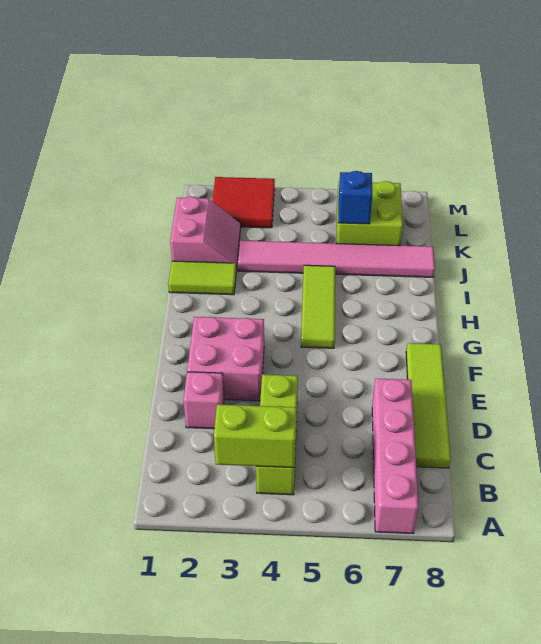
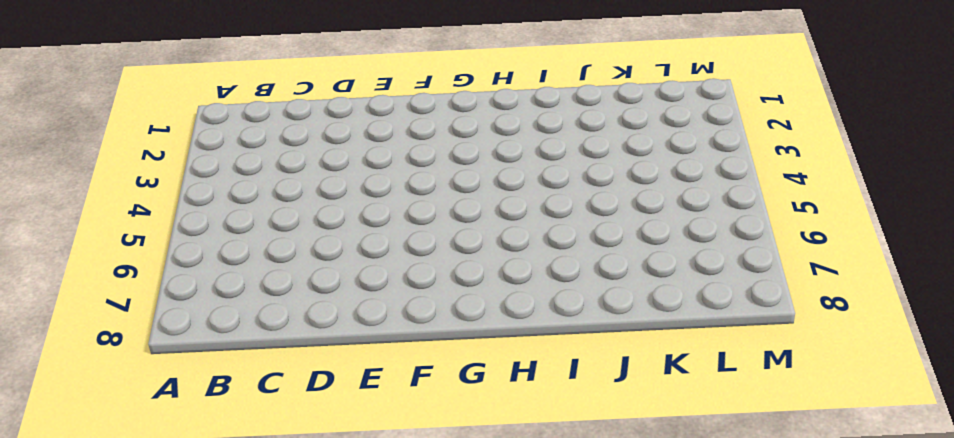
none -> pink brick A7:D7 level 1
none -> lime brick B4:D4 level 1
none -> lime tile C8:F8 level 1

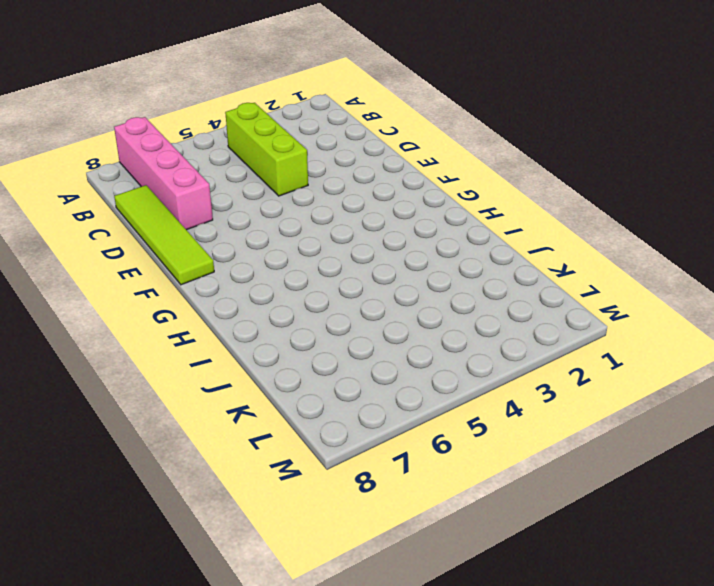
none -> pink brick D2 level 1
none -> pink brick E2:F3 level 1
none -> lime tile G5:I5 level 1

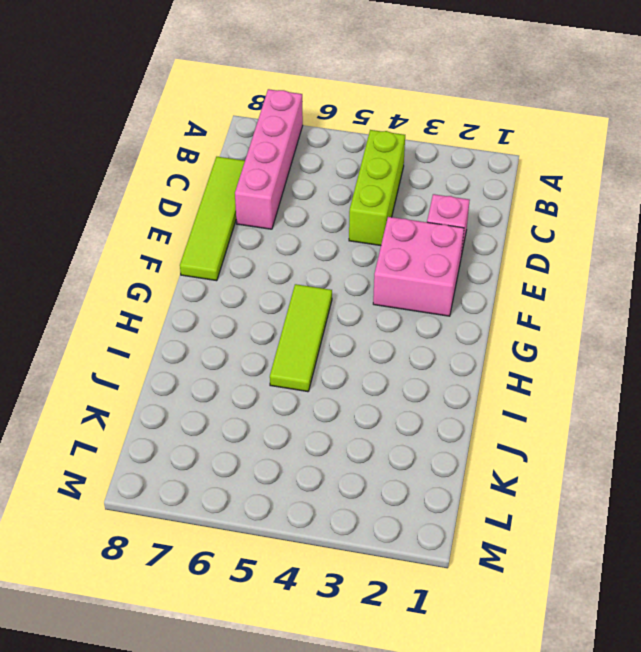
none -> lime tile I1:I2 level 1
none -> pink slope J1:K2 level 1 top 1
none -> pink tile J3:J8 level 1

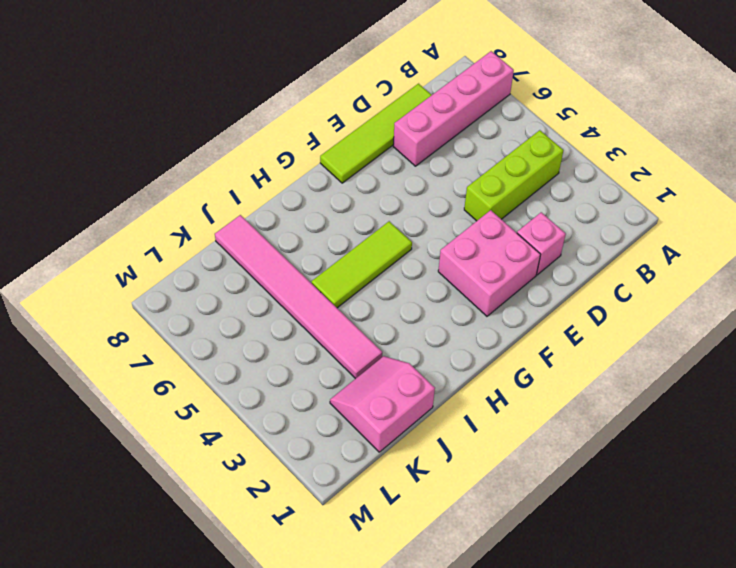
none -> lime tile I1:I2 level 1
none -> lime brick K6:L7 level 1
none -> red tile L2:M3 level 1

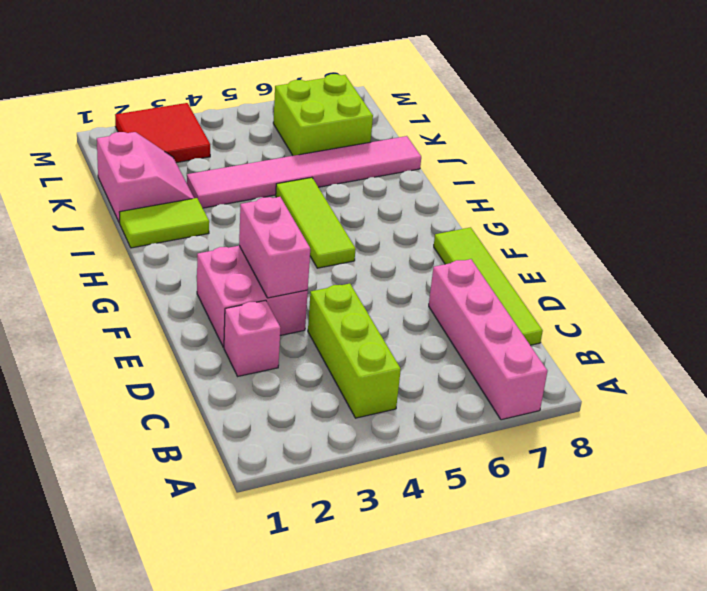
pink brick E3:F3 level 2 -> none
none -> lime brick B3:B4 level 2
none -> blue brick K6 level 2

